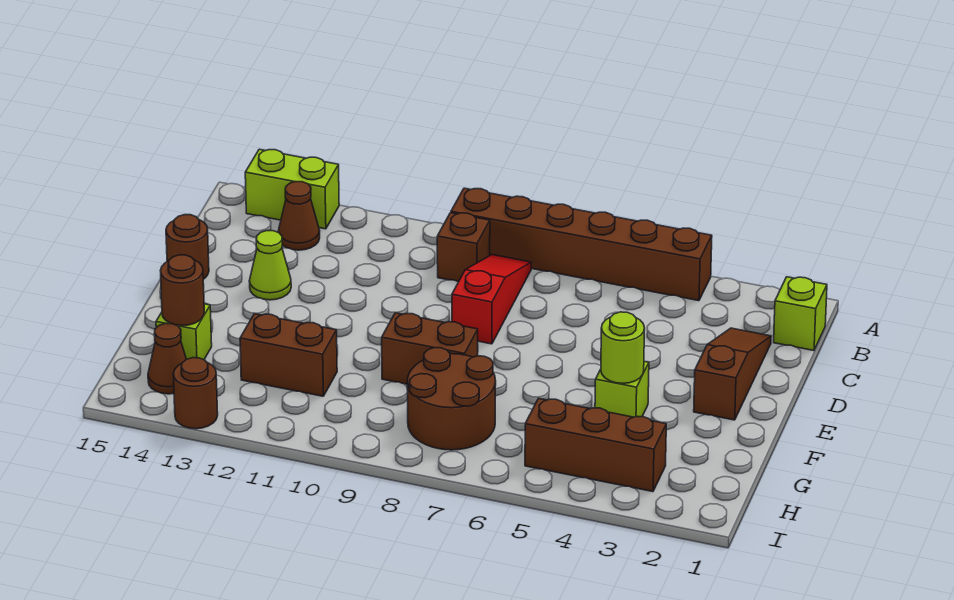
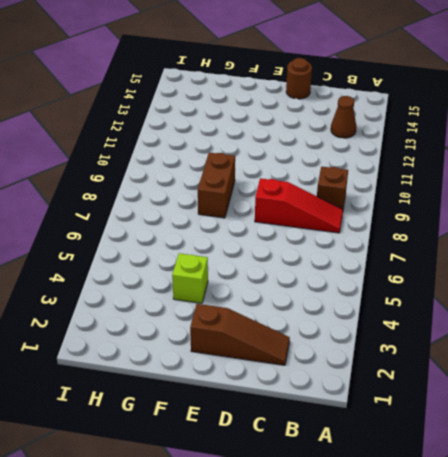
none -> brown brick A4:A9 level 1
none -> lime brick A13:A14 level 1
none -> lime brick B1 level 1

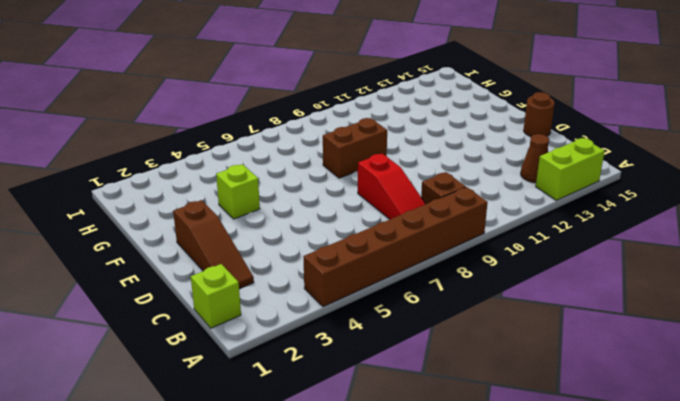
none -> lime cone D13 level 1
none -> brown round brick G7:H8 level 1
none -> brown brick G11:G12 level 1

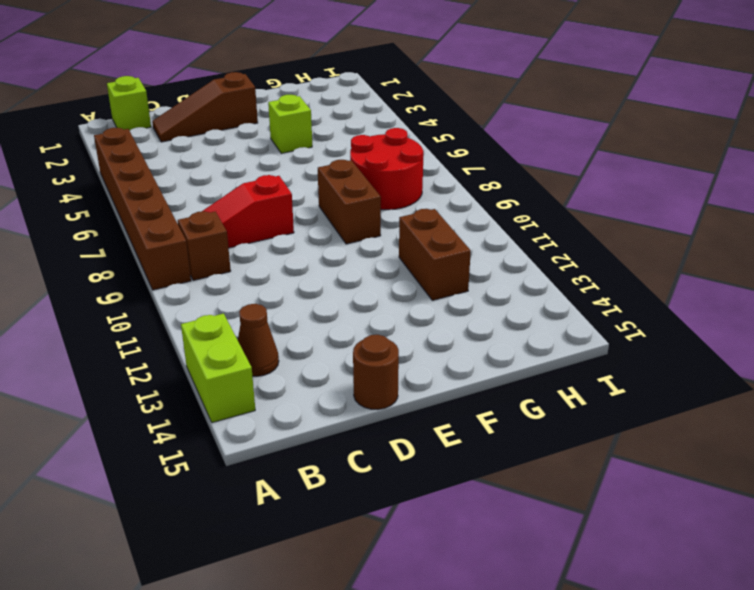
red round brick G7:H8 level 1 -> brown round brick G7:H8 level 1
none -> lime cone D13 level 1
none -> lime brick G14 level 1
none -> brown brick H3:H5 level 1

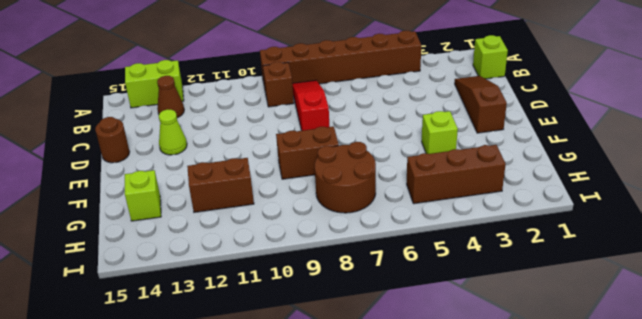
none -> brown cone H14 level 1
none -> brown round brick I13 level 1
none -> lime round brick F4 level 2

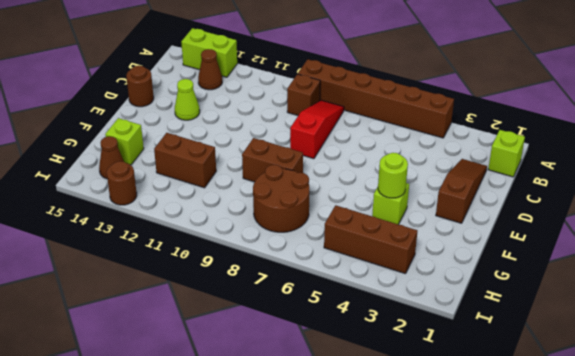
none -> brown round brick G14 level 2

